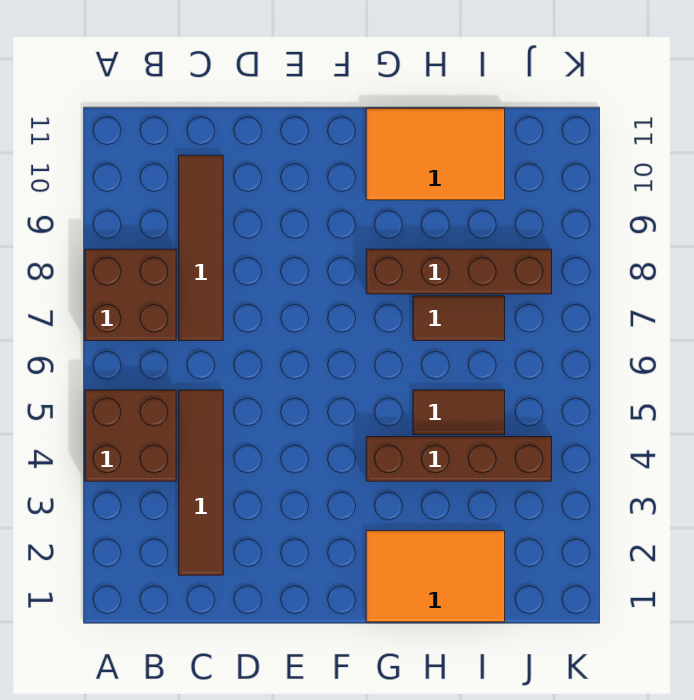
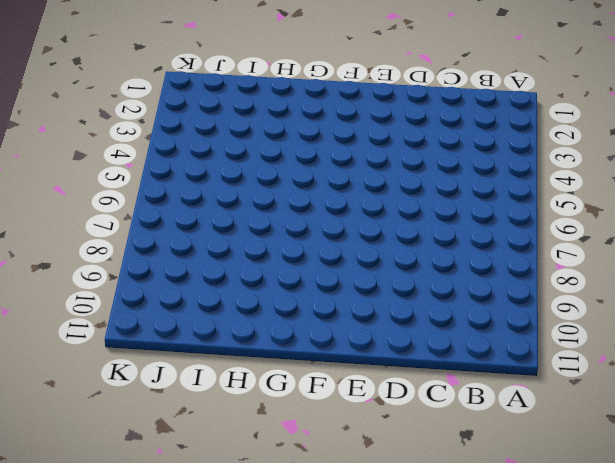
none -> brown brick A4:B5 level 1
none -> brown brick A7:B8 level 1

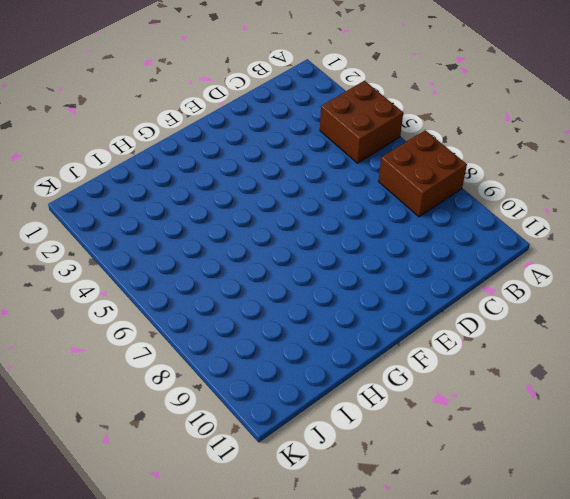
none -> brown tile C2:C5 level 1
none -> brown tile C7:C10 level 1

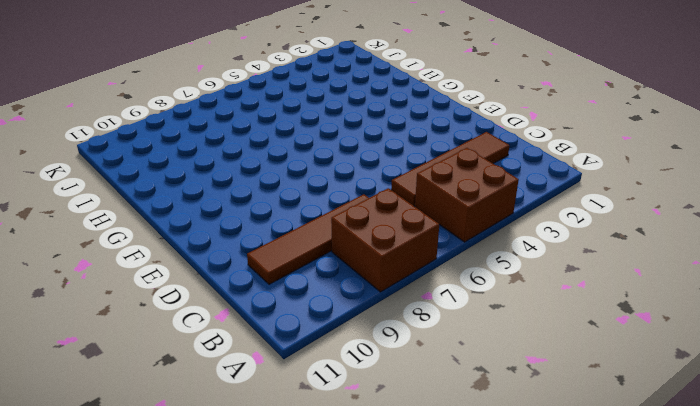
none -> orange tile G1:I2 level 1
none -> brown brick G4:J4 level 1

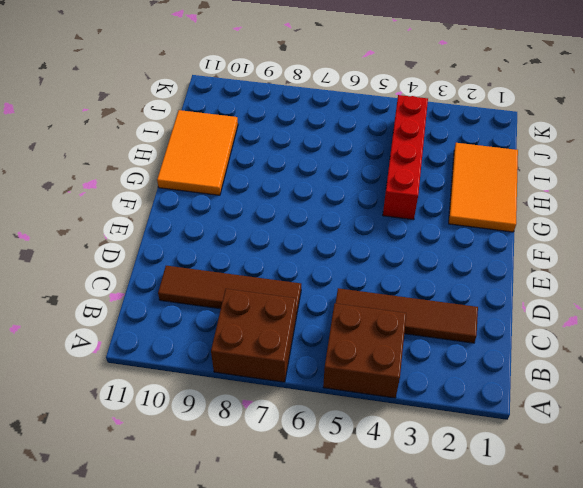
red brick G4:J4 level 1 -> brown brick G4:J4 level 1
none -> brown brick G8:J8 level 1
none -> brown tile H5:I5 level 1

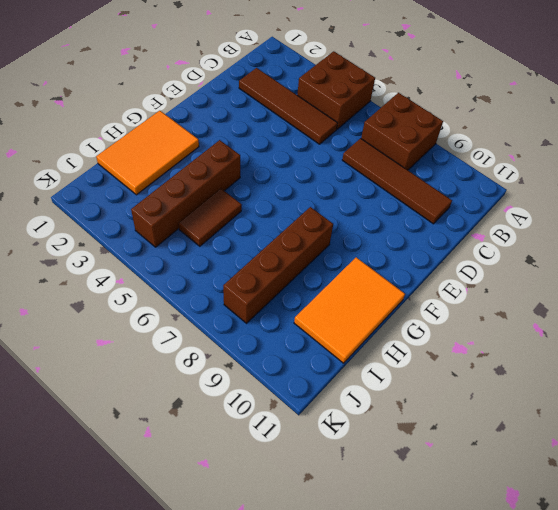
none -> brown tile H7:I7 level 1

